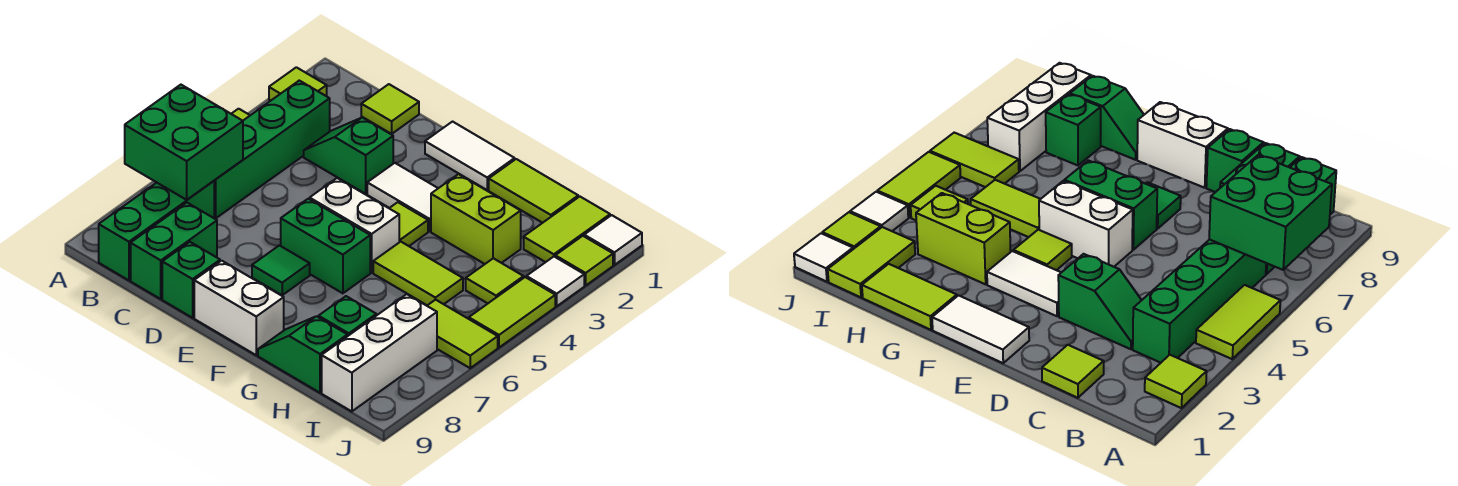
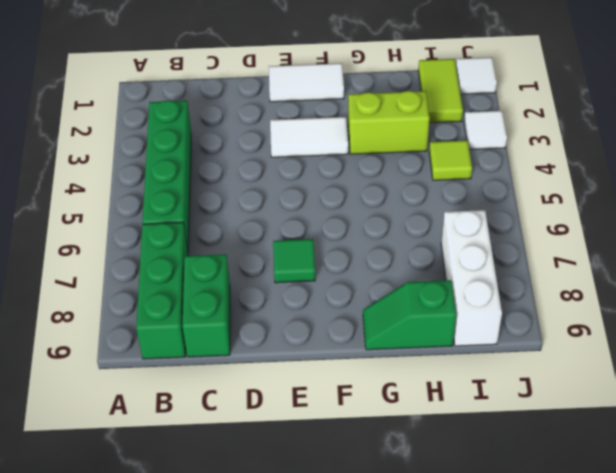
none -> lime tile A2 level 1
none -> lime tile A4:A5 level 1
none -> lime tile C1 level 1

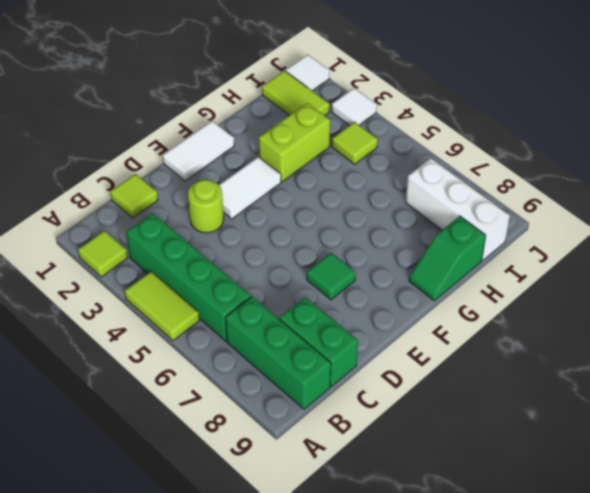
lime round brick D3 level 1 -> green slope C3:D3 level 1 top D
none -> green brick D9 level 1
none -> white brick E5:F5 level 1
none -> green brick E6:F6 level 1

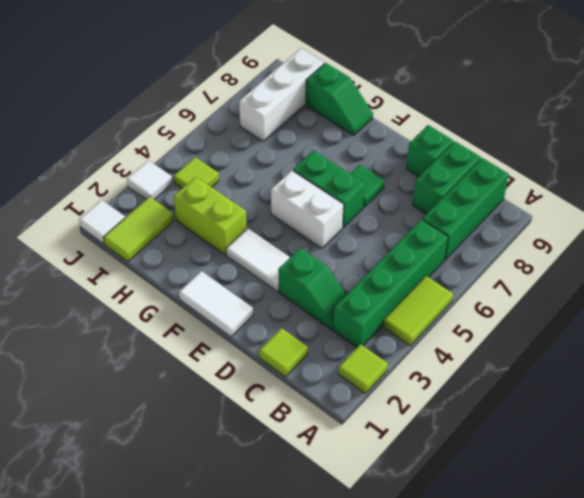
none -> white brick E9:F9 level 1
none -> lime tile F4 level 1
none -> lime tile G1:H1 level 1

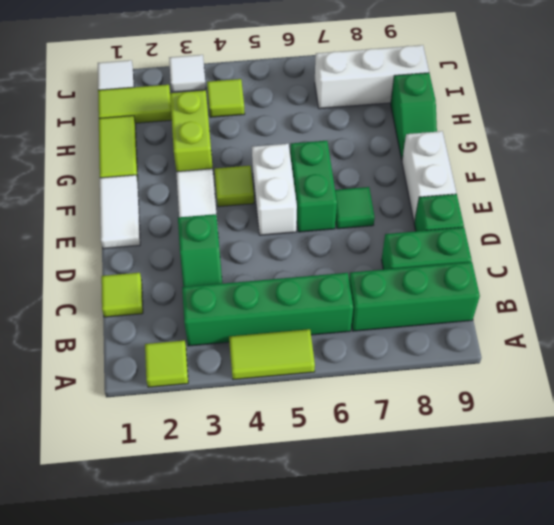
none -> lime tile G5:H5 level 1
none -> green brick H8 level 1
none -> lime tile I6:J6 level 1

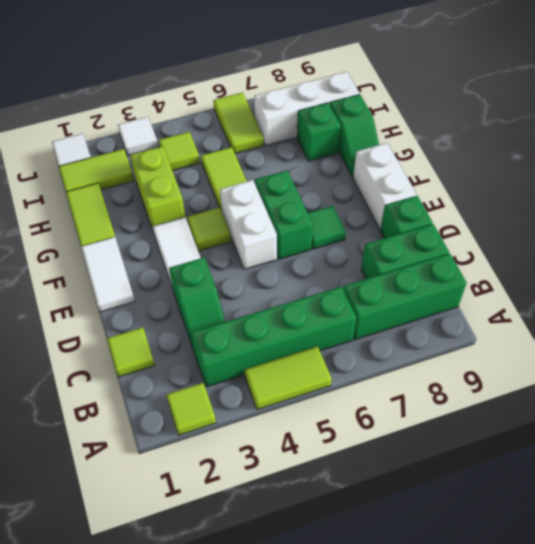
none -> lime tile J2 level 1
none -> lime tile J4:J5 level 1
none -> green brick A6:B7 level 2

